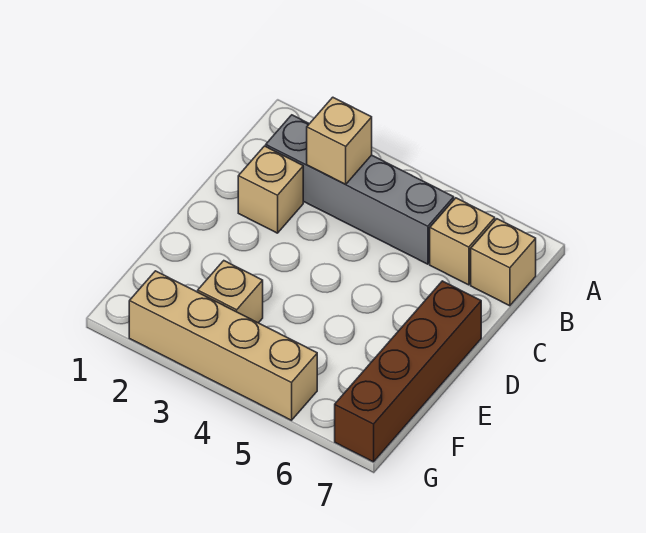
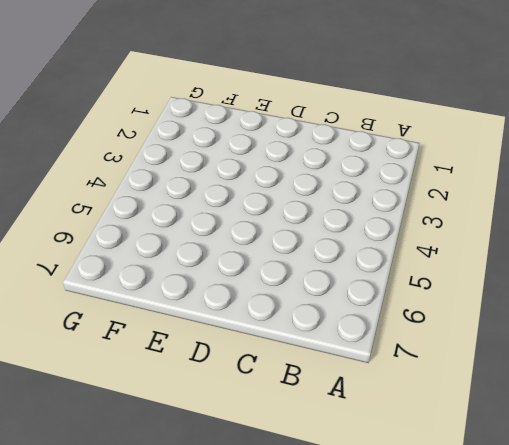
none -> grey brick B2:B5 level 1
none -> tan brick B6 level 1

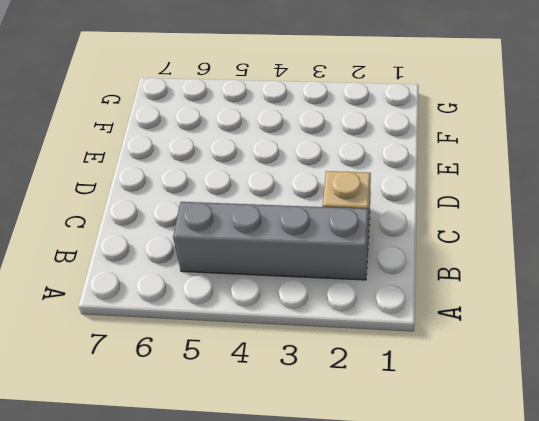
none -> tan brick B6 level 1
none -> tan brick B7 level 1

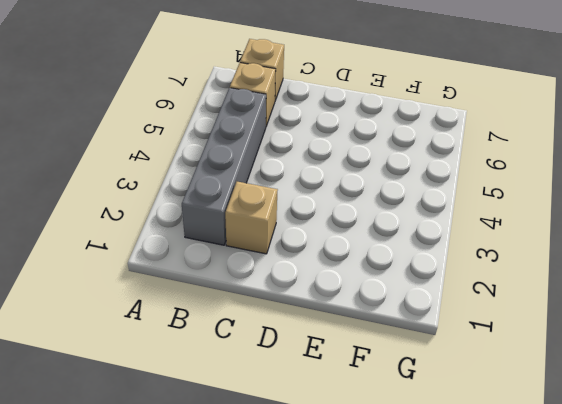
none -> brown brick D7:G7 level 1
none -> tan brick F3 level 1

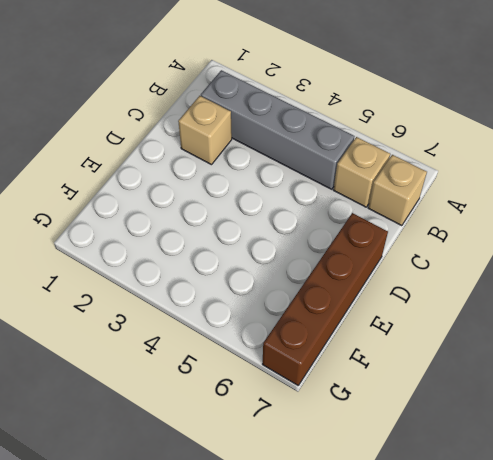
none -> tan brick F3 level 1
none -> tan brick G2:G5 level 1

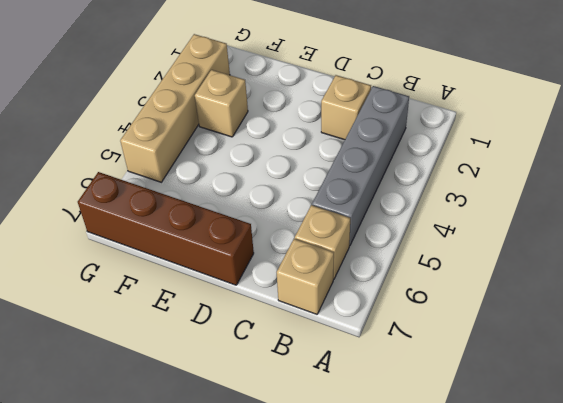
none -> tan brick B3 level 2

